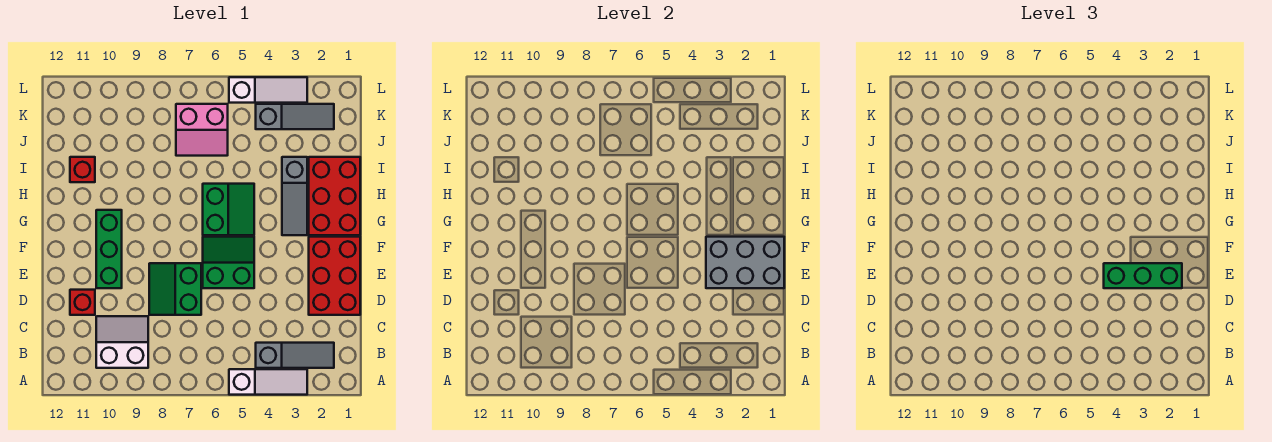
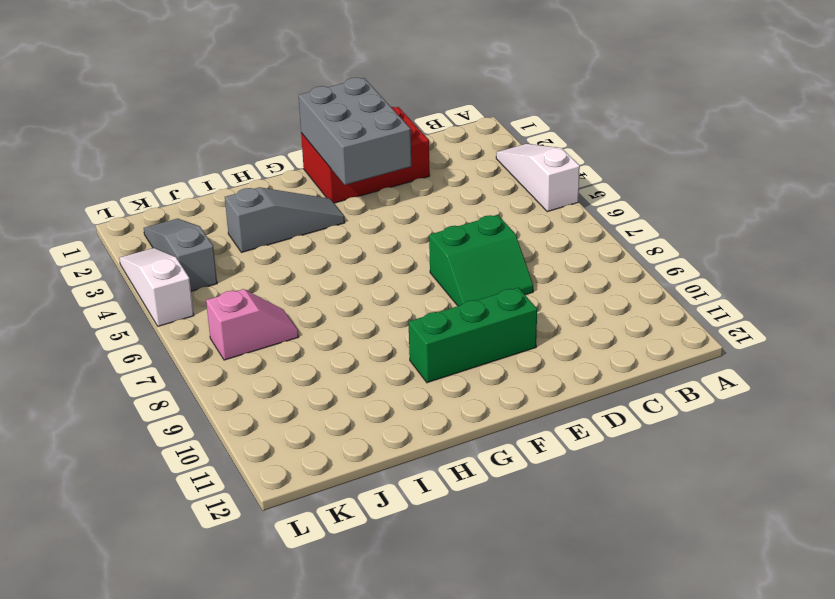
pink slope J7:K7 level 1 top K -> pink slope J6:K7 level 1 top K
none -> grey slope B2:B4 level 1 top 4
none -> white slope B9:C10 level 1 top B
none -> red brick D11 level 1

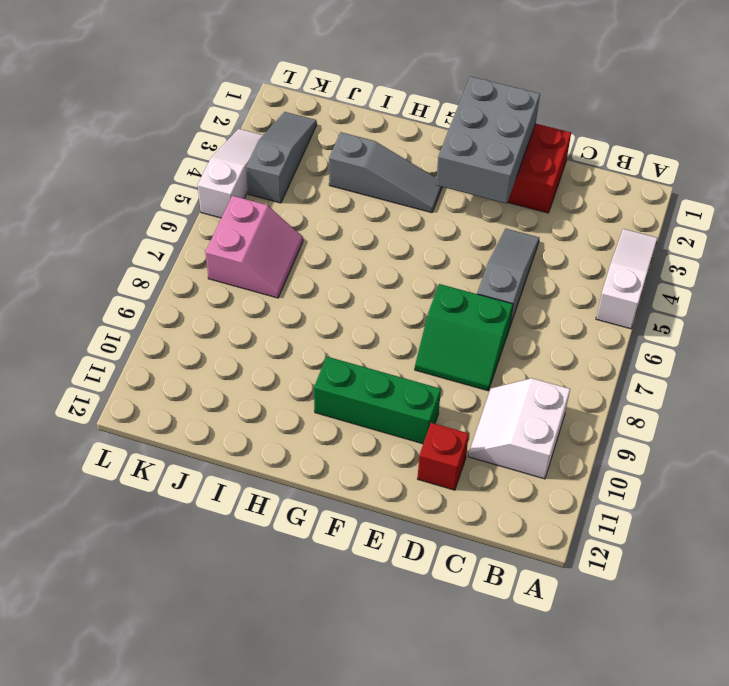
grey slope D4:D6 level 1 top 6 -> grey slope B2:B4 level 1 top 4
none -> green slope E5:F6 level 1 top E
none -> red brick G1:I2 level 1
none -> green slope G5:H6 level 1 top 6

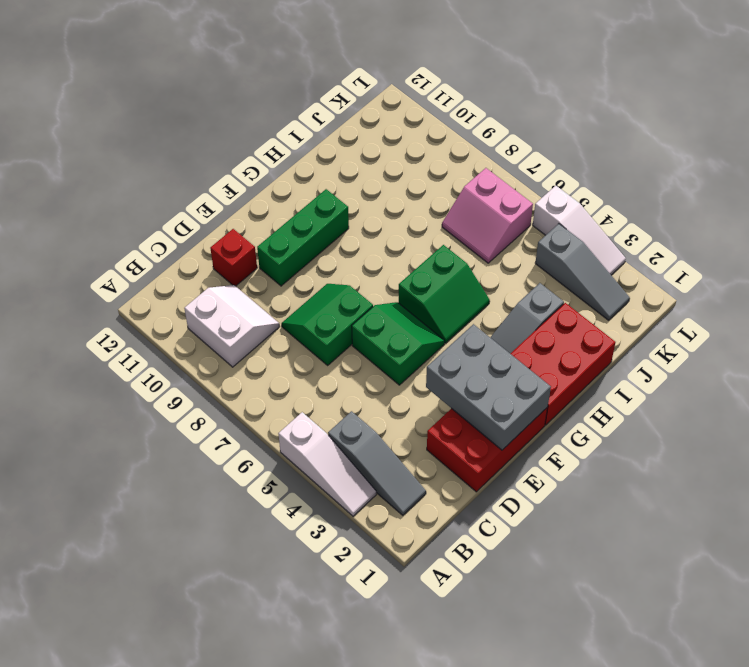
none -> red brick I11 level 1
none -> green brick E2:E4 level 3

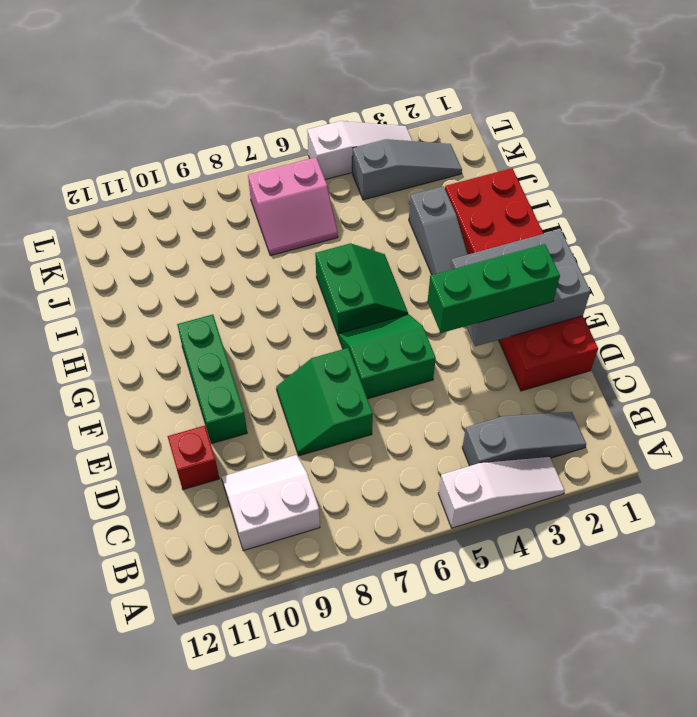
none -> red brick I11 level 1

